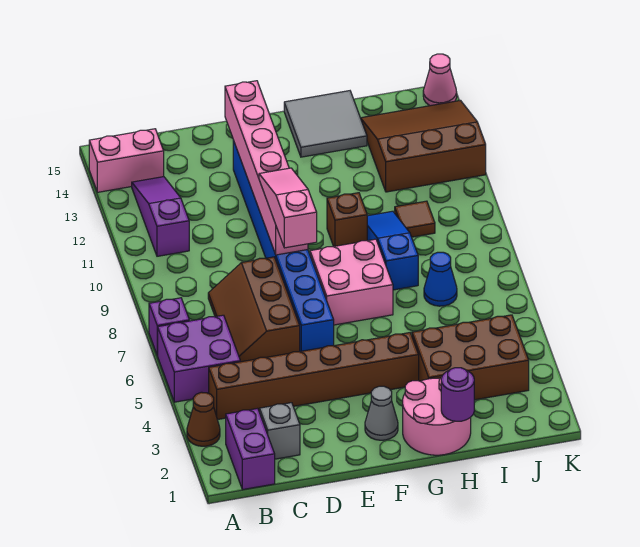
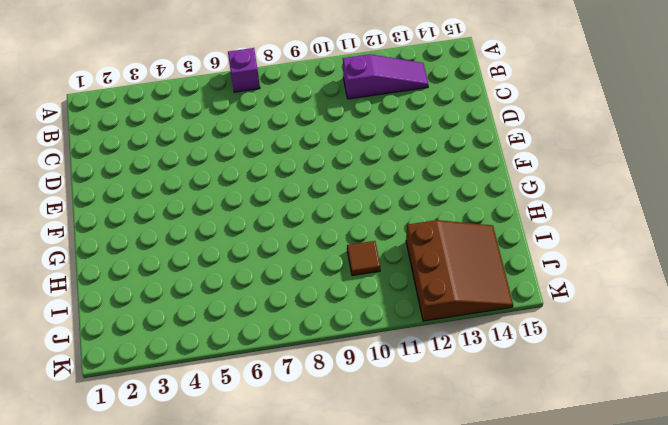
none -> brown cone A3 level 1
none -> purple brick A5:B6 level 1
none -> pink brick A14:B14 level 1

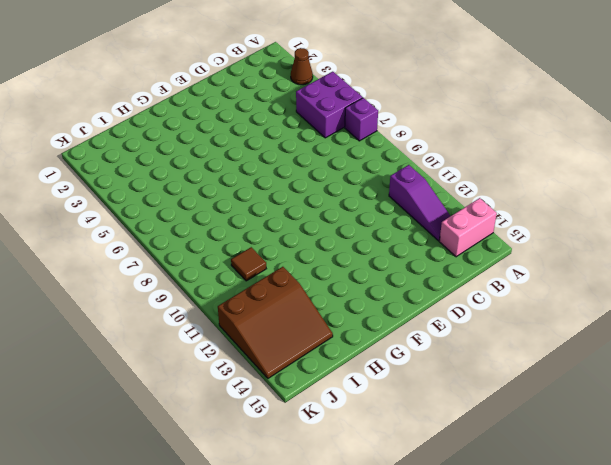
none -> purple brick B1:B2 level 1
none -> brown brick B4:G4 level 1
none -> grey brick C2 level 1

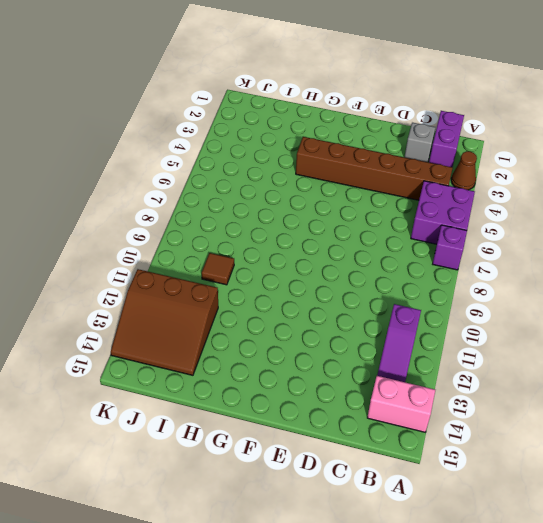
none -> brown slope C6:D8 level 1 top D
none -> blue brick E6:E13 level 1
none -> grey cone F2 level 1

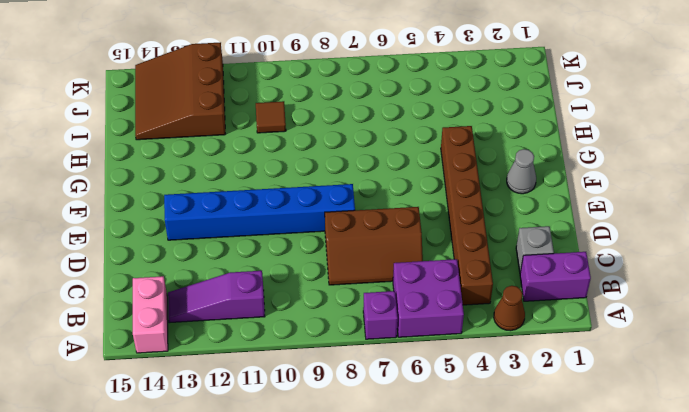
blue brick E8:E13 level 1 -> blue brick E6:E13 level 1
none -> pink brick F7:G8 level 1
none -> pink round brick G1:H2 level 1
none -> brown brick G10 level 1

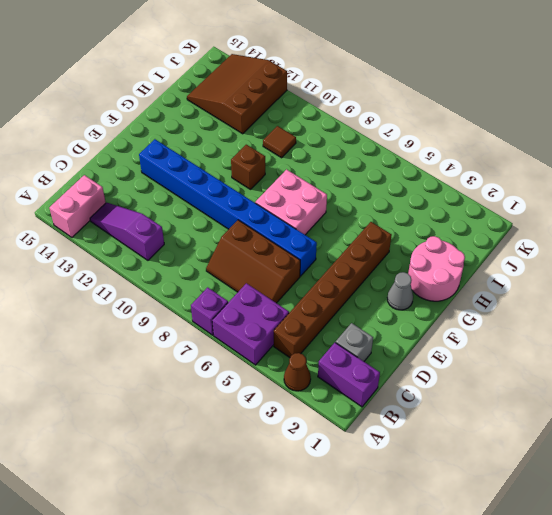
none -> grey tile G14:H15 level 1
none -> brown brick H3:J4 level 1
none -> blue slope H8:H10 level 1 top 8

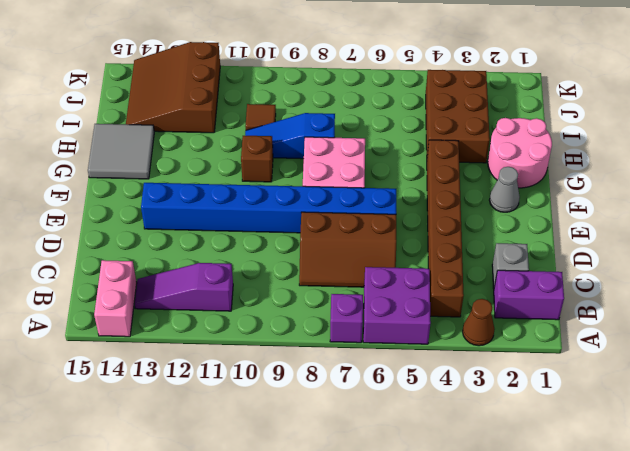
none -> blue cone I7 level 1
none -> pink cone K15 level 1
none -> pink brick E9:E14 level 2

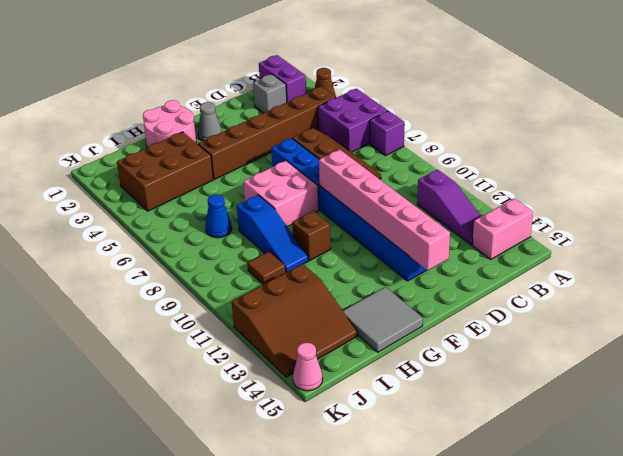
none -> purple round brick H1 level 2
none -> pink slope E8:E10 level 3 top 8

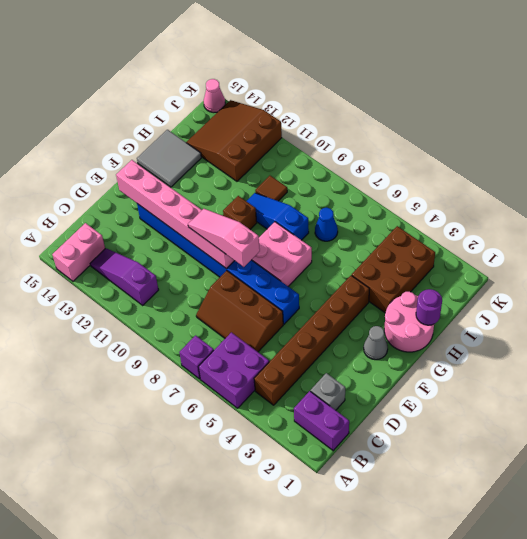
none -> brown cone A3 level 1

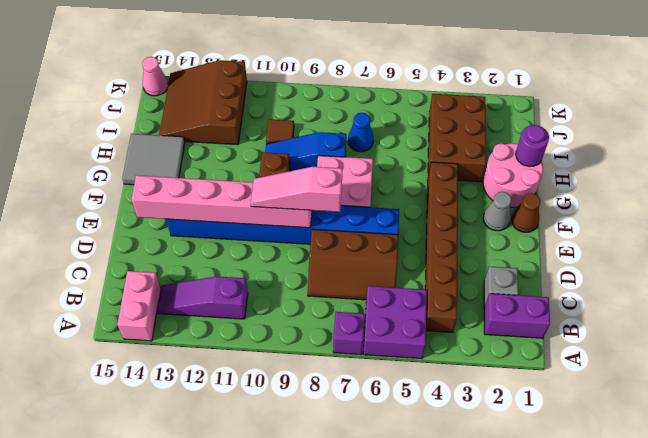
brown cone F1 level 1 -> brown cone A3 level 1

